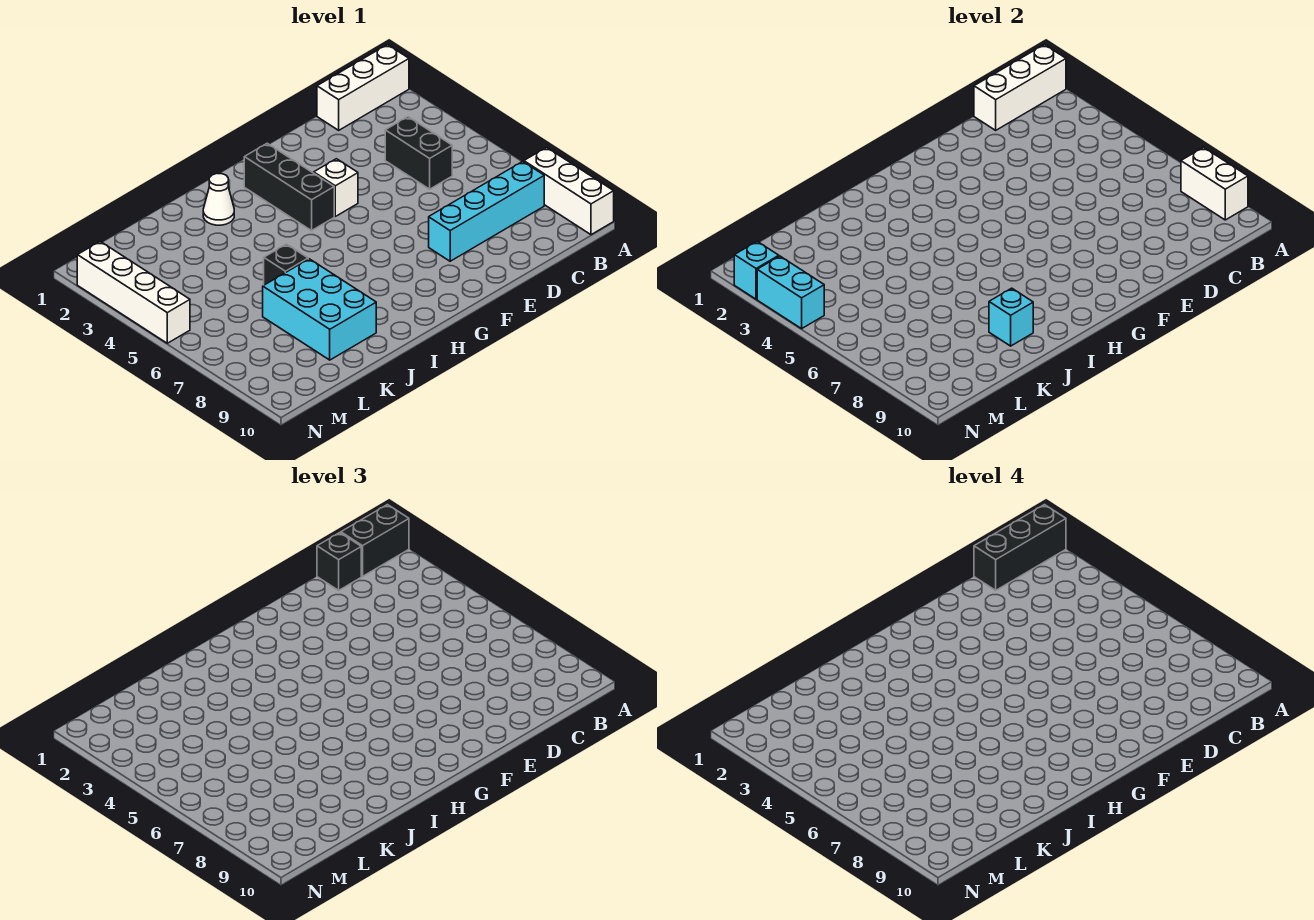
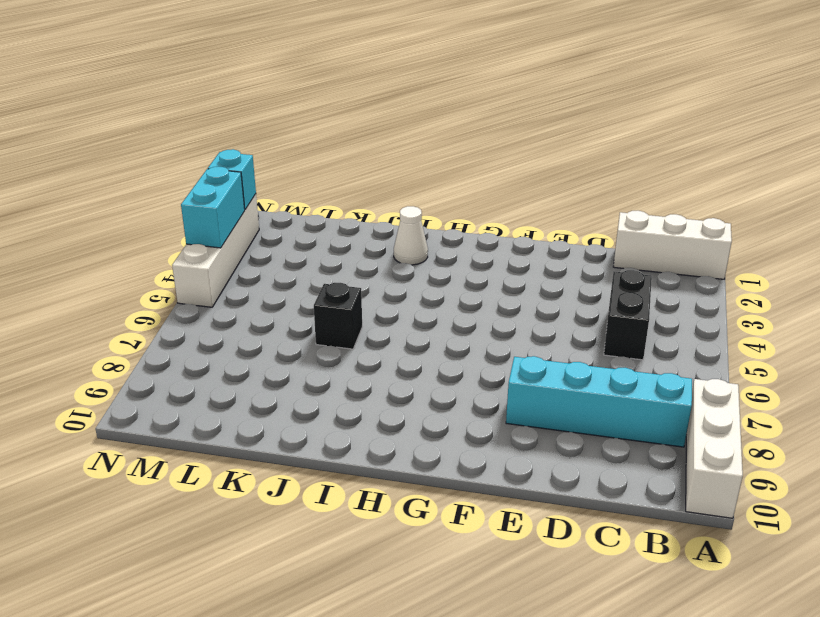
none -> white brick F4 level 1
none -> black brick G2:G4 level 1
none -> cyan brick J7:K9 level 1

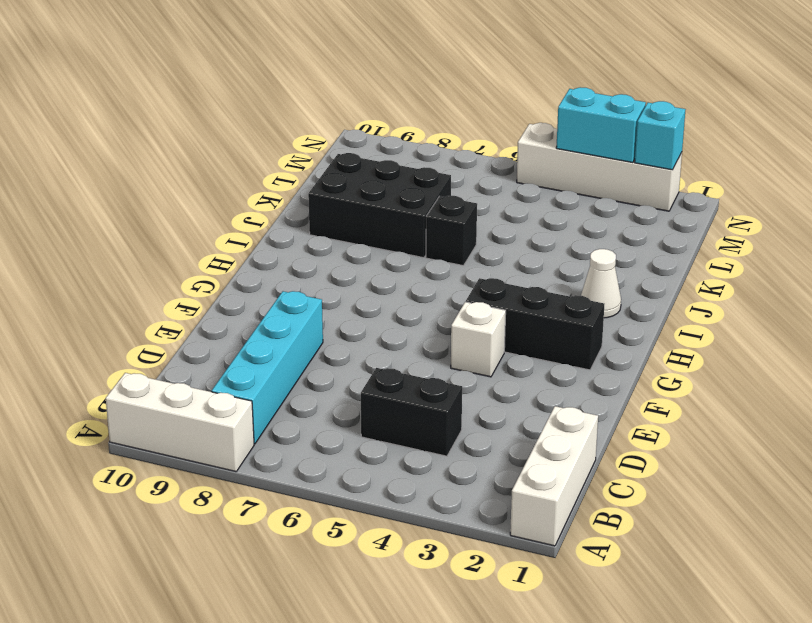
black brick J7:K9 level 1 -> cyan brick J7:K9 level 1
none -> white brick A1:C1 level 2
none -> white brick A8:A9 level 2
none -> cyan brick J9 level 2

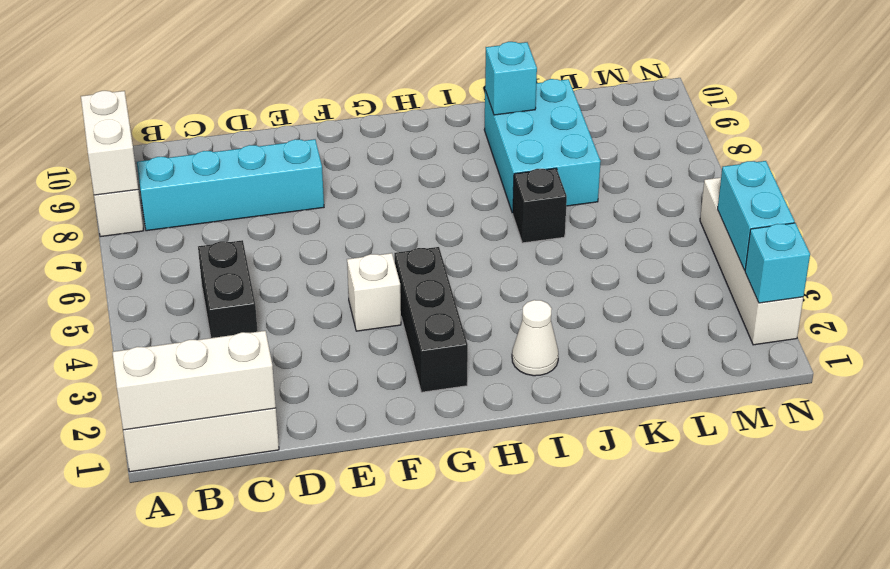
none -> black brick A1:B1 level 3
none -> black brick C1 level 3
none -> black brick A1:C1 level 4

